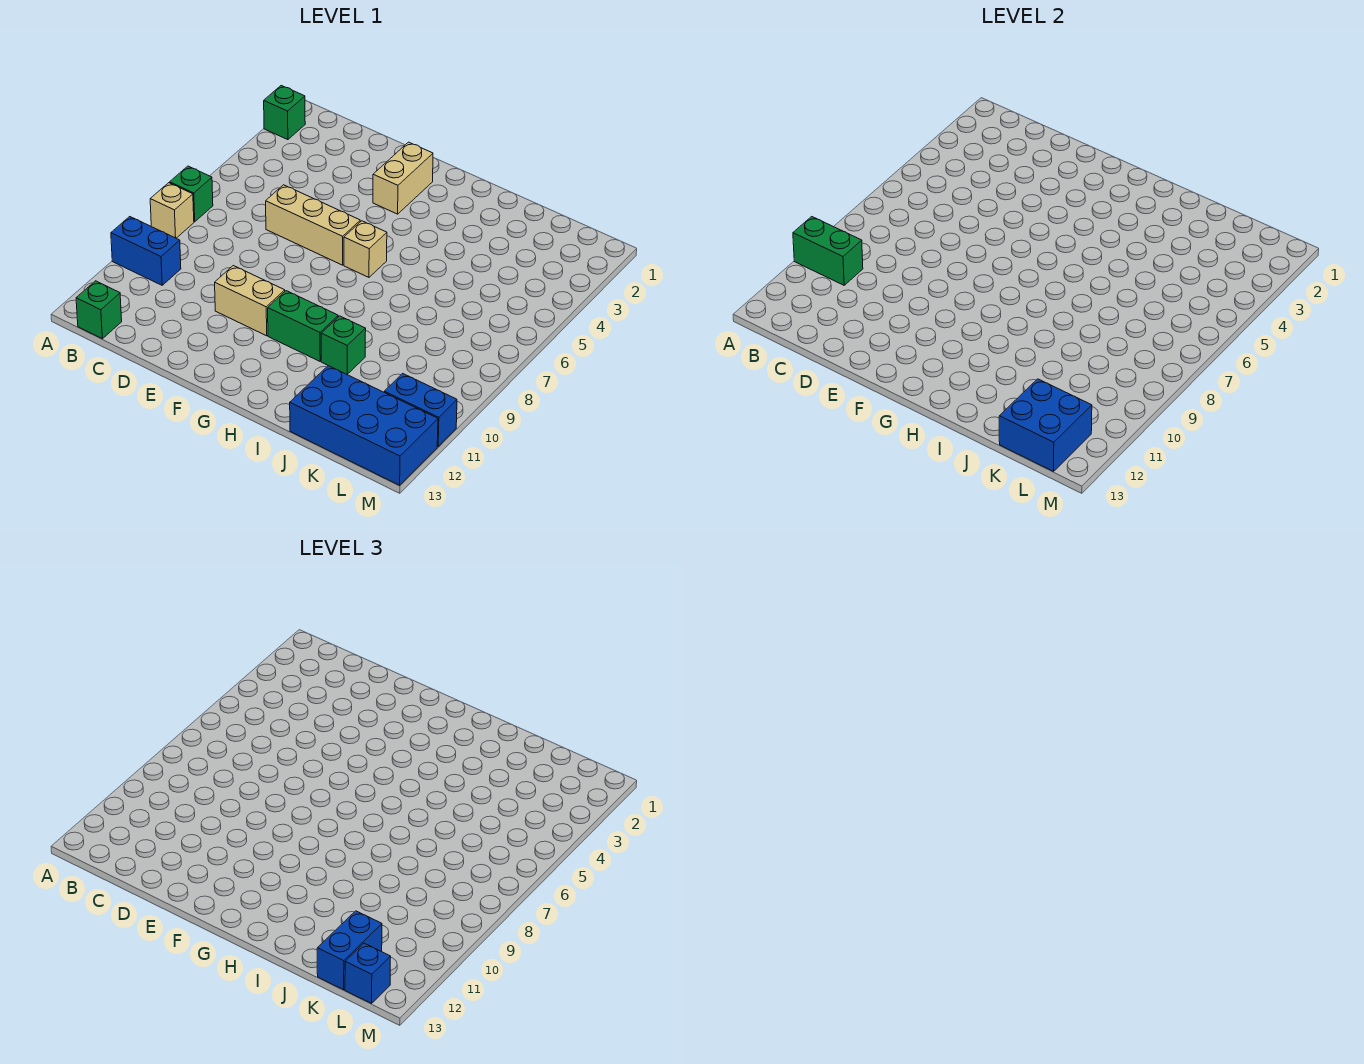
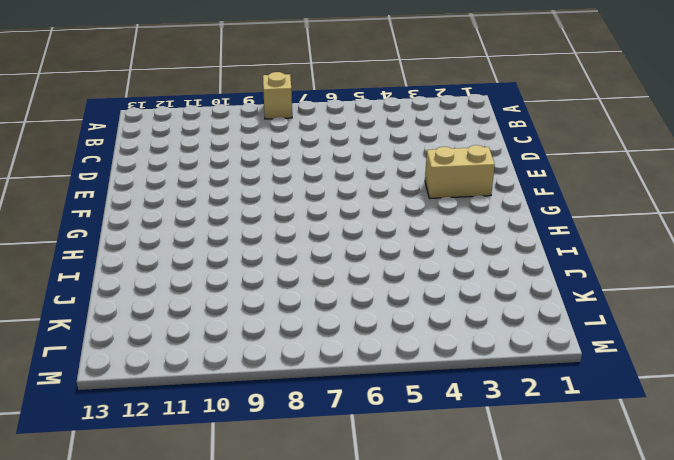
none -> green brick A2 level 1
none -> green brick A7 level 1
none -> blue brick A10:B10 level 1

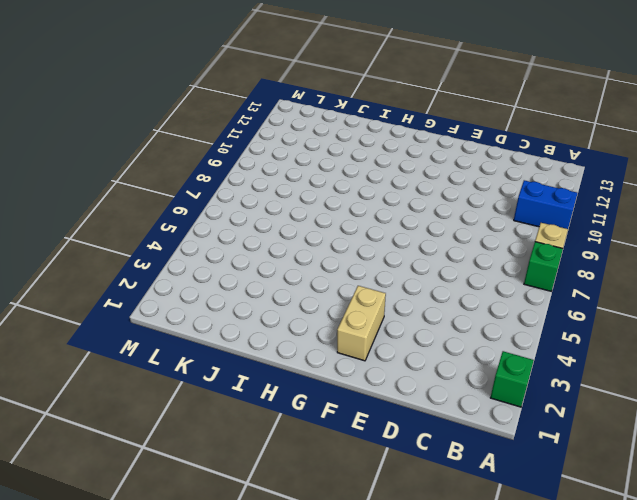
none -> green brick B13 level 1
none -> tan brick D6:F6 level 1
none -> tan brick E10:F10 level 1

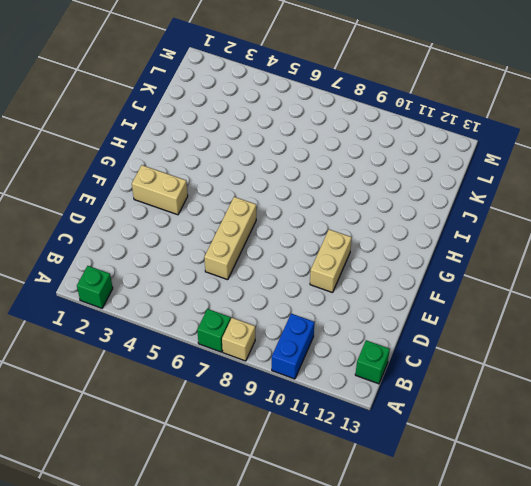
none -> tan brick G6 level 1
none -> green brick G10:H10 level 1
none -> green brick I10 level 1

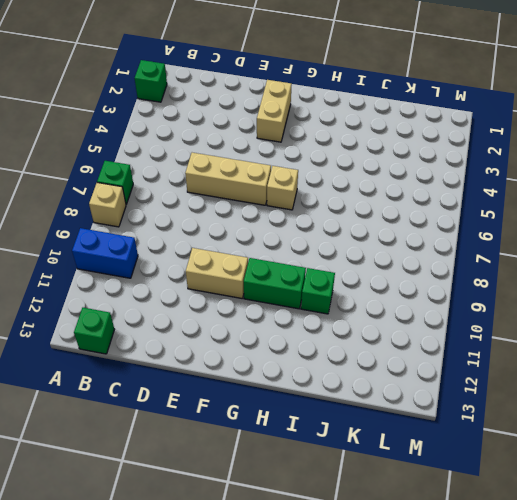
none -> blue brick J12:M13 level 1
none -> blue brick L11:M11 level 1
none -> green brick A10:B10 level 2

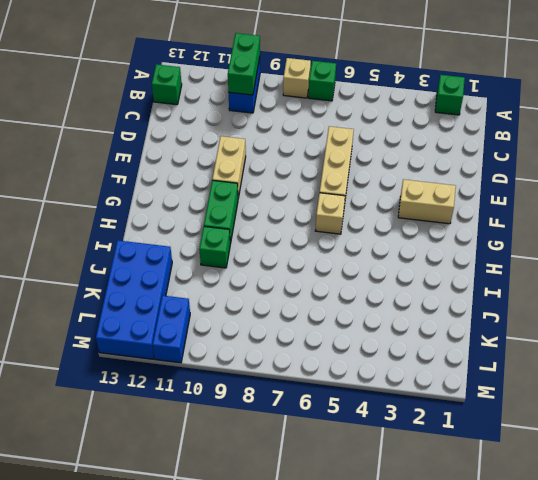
none -> blue brick K12:L13 level 2
none -> blue brick K12:K13 level 3
none -> blue brick L13 level 3

